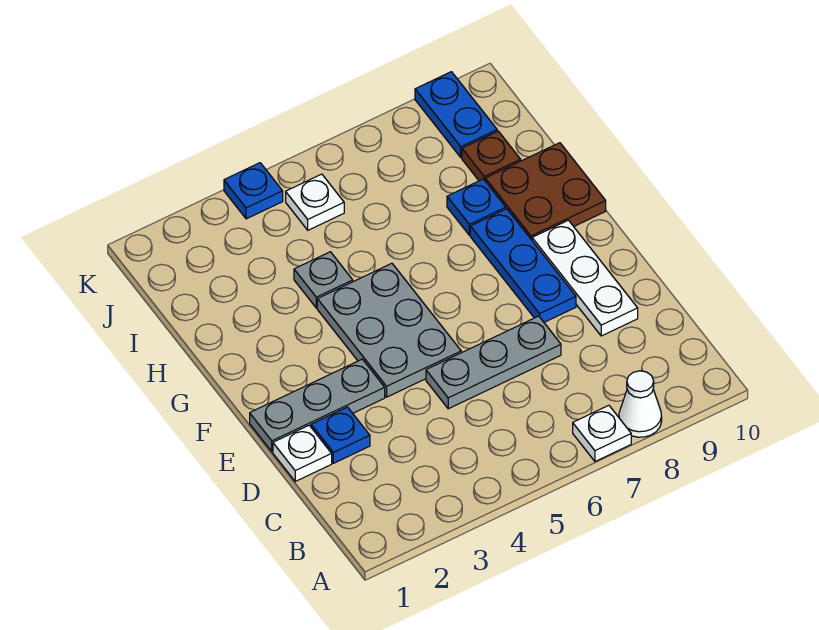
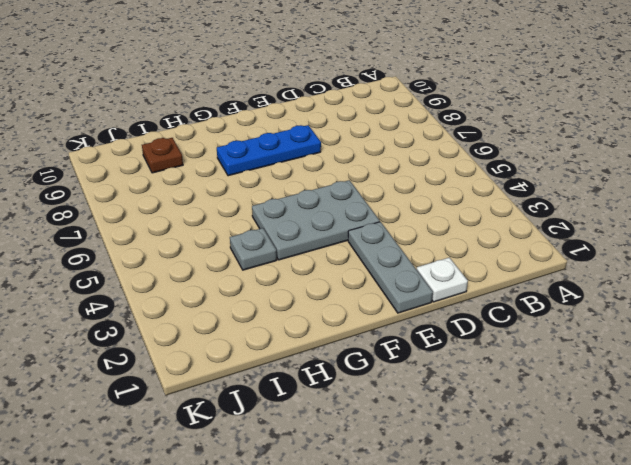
none -> white plate A7 level 1
none -> white cone A8 level 1
none -> blue plate D2 level 1

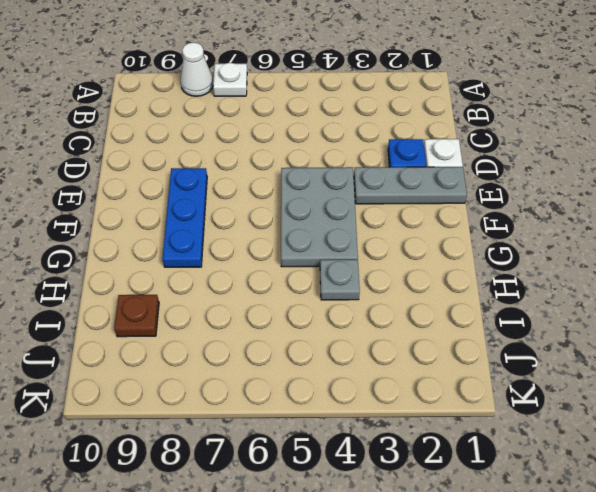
none -> grey plate D5:D7 level 1
none -> white plate D9:F9 level 1
none -> brown plate G9:H10 level 1

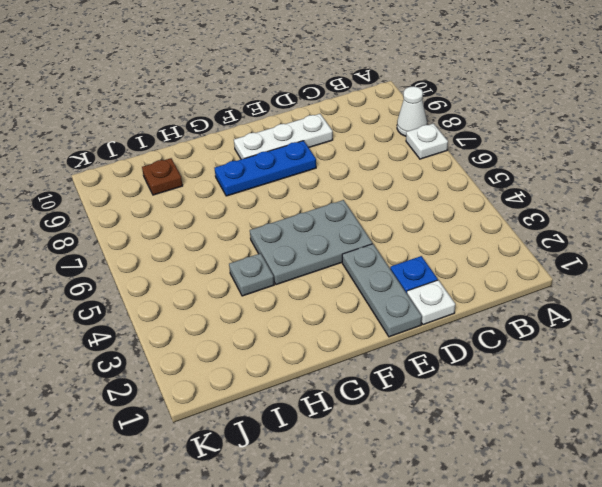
none -> grey plate D5:D7 level 1
none -> brown plate G9:H10 level 1
none -> blue plate H8 level 1

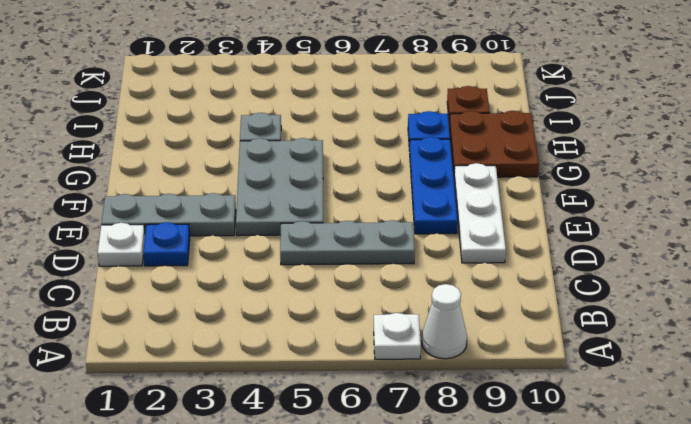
none -> white plate J5 level 1
none -> blue plate J9:K9 level 1
none -> blue plate K4 level 1

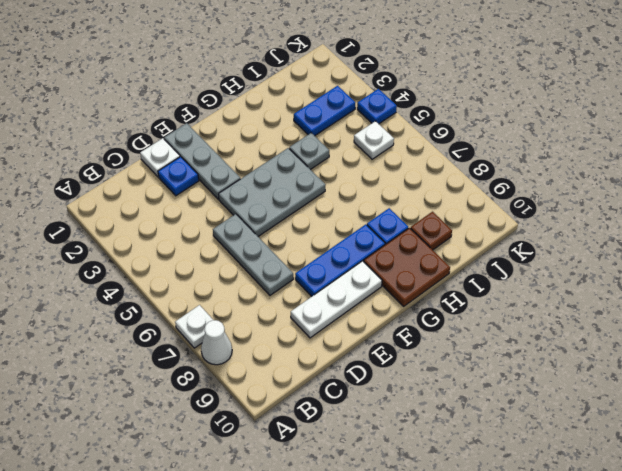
blue plate I3:J3 level 1 -> blue plate J9:K9 level 1

